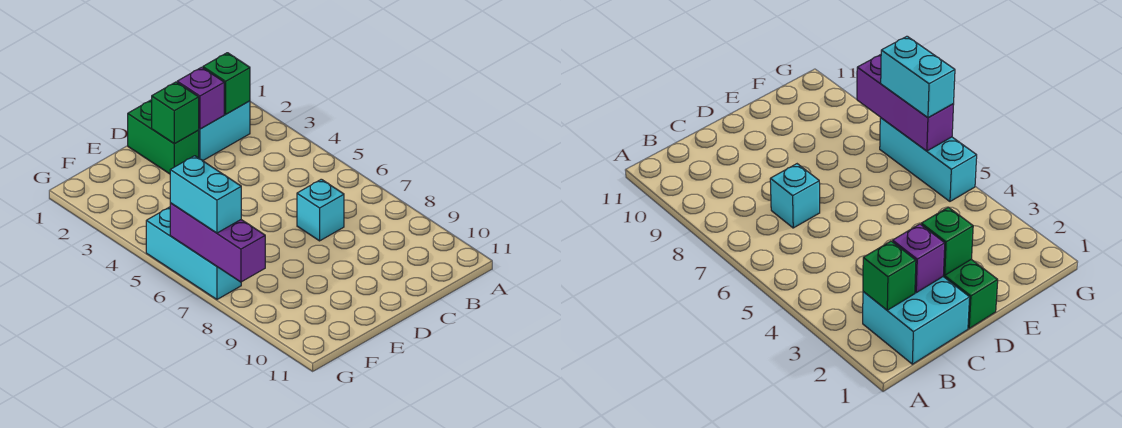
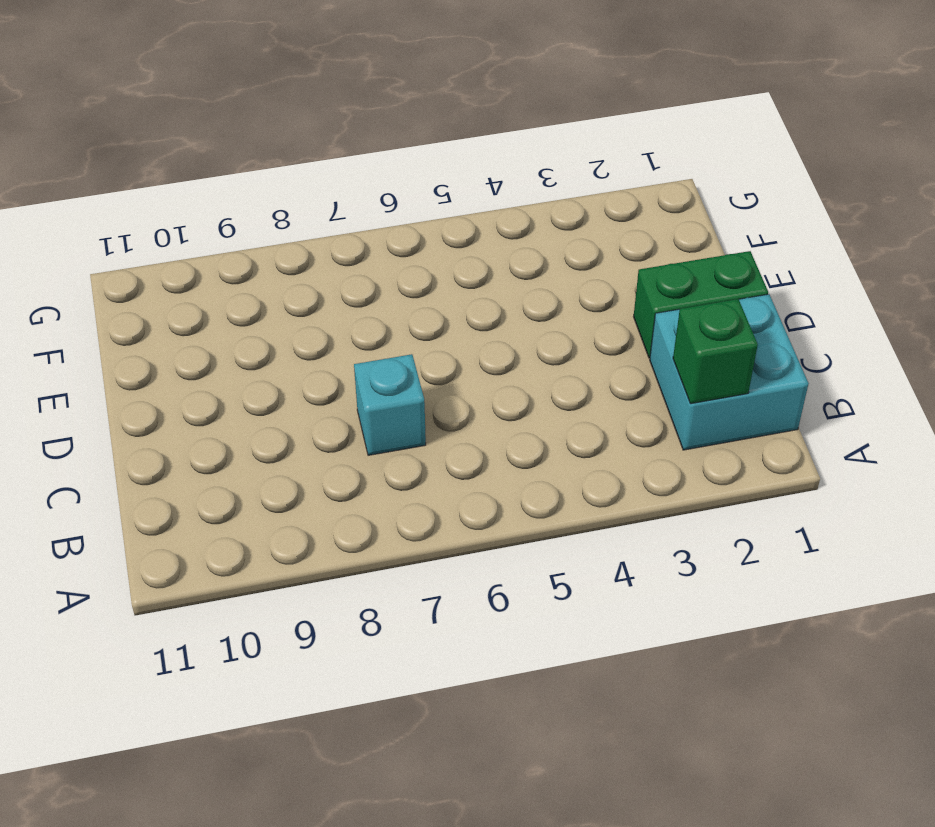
none -> cyan brick G5:G7 level 1
none -> purple brick C2 level 2

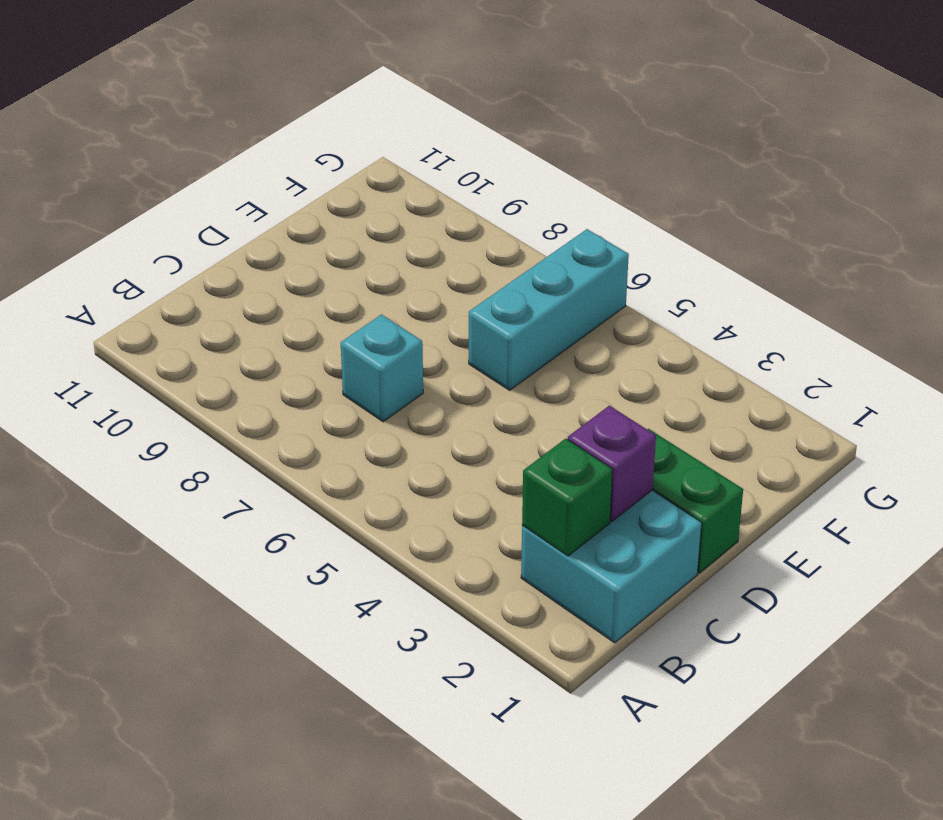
cyan brick E6:G6 level 1 -> cyan brick G5:G7 level 1
none -> green brick D2 level 2
none -> purple brick G6:G8 level 2

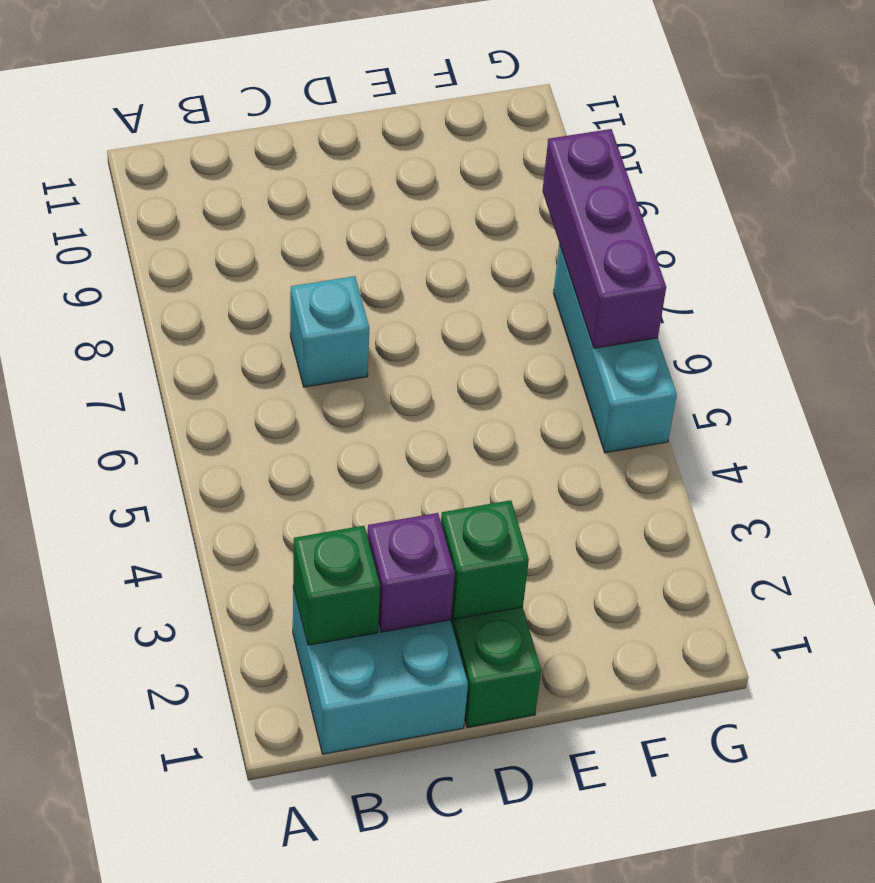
none -> cyan brick G6:G7 level 3

